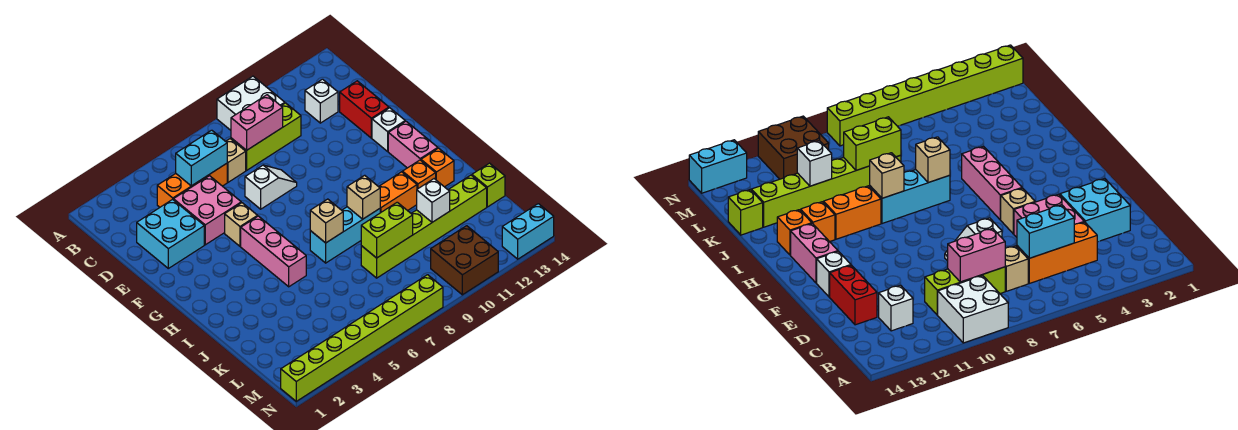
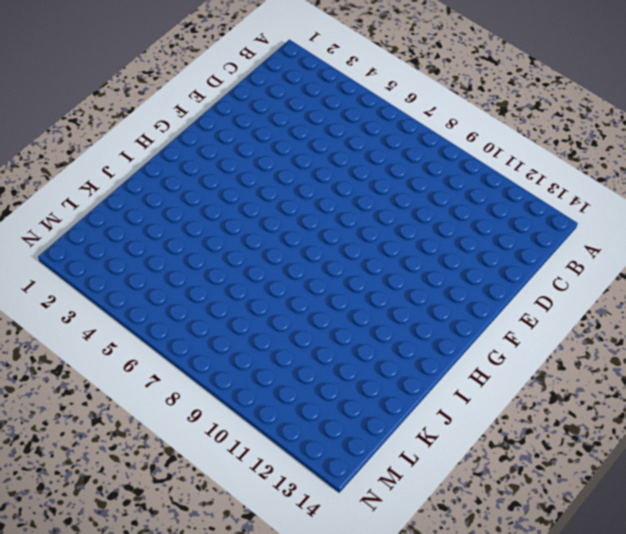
none -> white brick A9:B10 level 1
none -> orange brick C4:C6 level 1
none -> tan brick C7 level 1

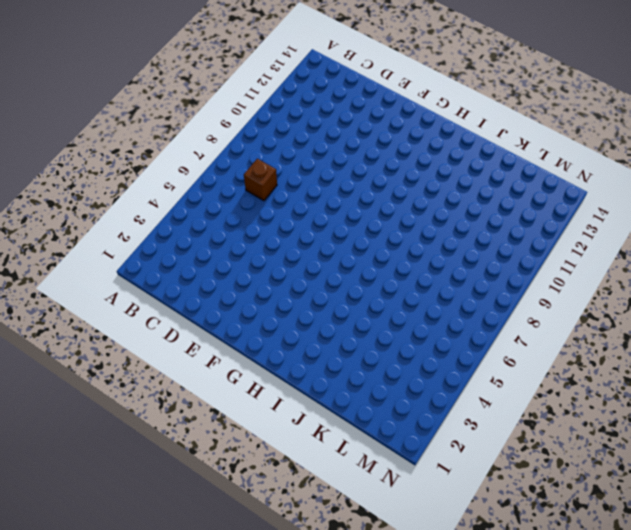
brown brick C7 level 1 -> tan brick C7 level 1
none -> white brick A9:B10 level 1
none -> orange brick C4:C6 level 1
none -> lime brick C8:C10 level 1

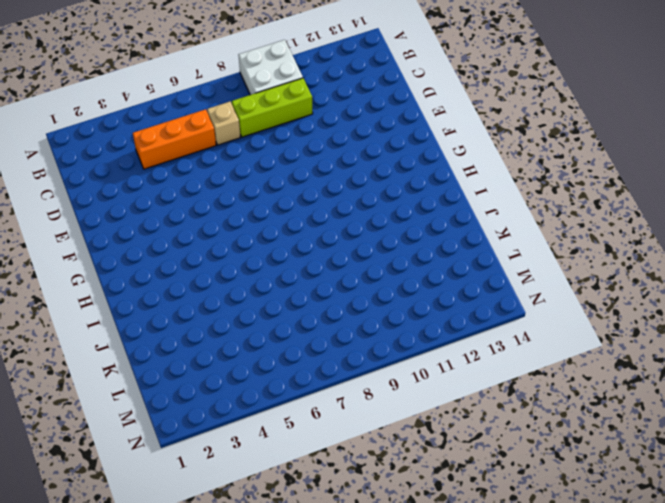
none -> white brick C12 level 1
none -> cyan brick D2:E3 level 1
none -> pink brick D4:E5 level 1

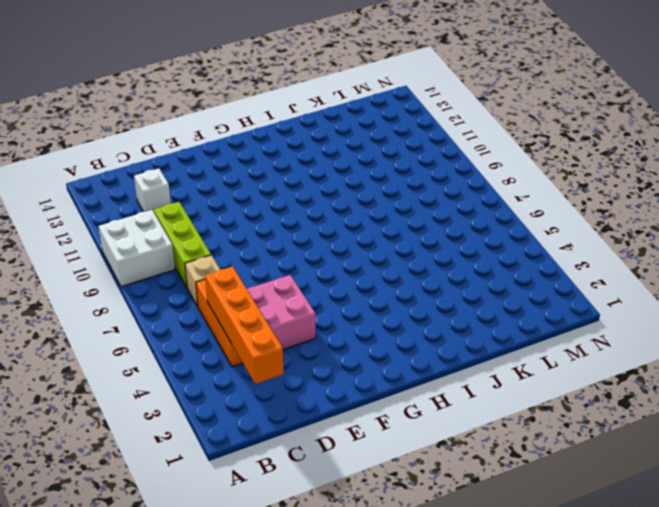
orange brick C2:C5 level 2 -> cyan brick C5:C6 level 2
none -> cyan brick D2:E3 level 1
none -> red brick D13:E13 level 1
none -> white slope E7:E8 level 1 top 7

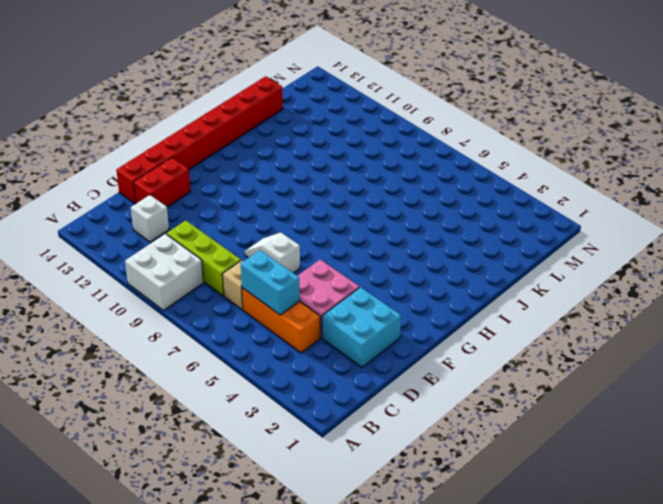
red brick D14:K14 level 1 -> lime brick K14 level 1
none -> tan brick F5 level 1
none -> white brick F13 level 1
none -> pink brick G5:I5 level 1

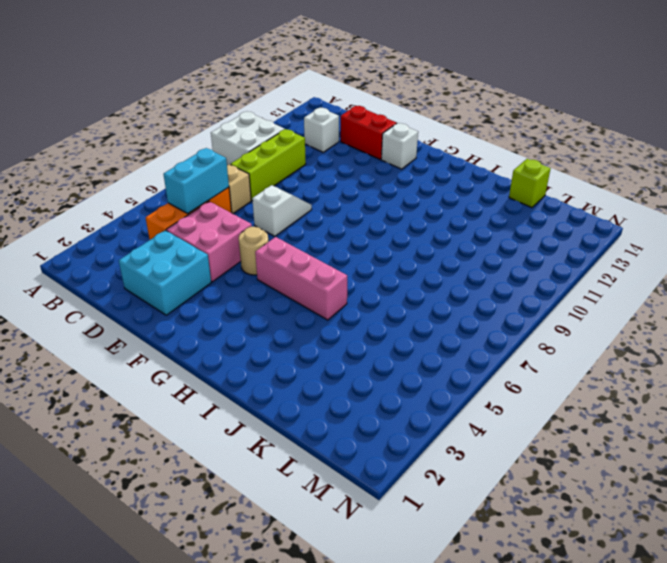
tan round brick F5 level 1 -> tan brick F5 level 1
none -> pink brick G13:H13 level 1
none -> cyan brick I7:I9 level 1
none -> orange brick I10:I11 level 1

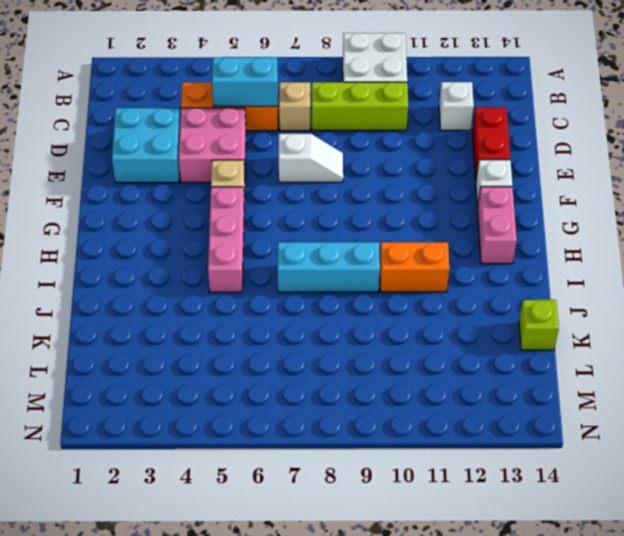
none -> orange brick I12 level 1
none -> orange brick I13 level 1
none -> lime brick K8:K13 level 1

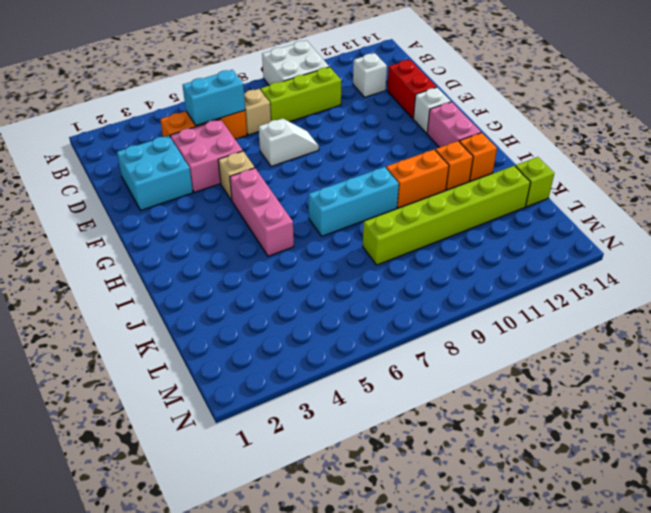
none -> brown brick M10:N11 level 1
none -> lime brick N1:N8 level 1
none -> cyan brick N13:N14 level 1

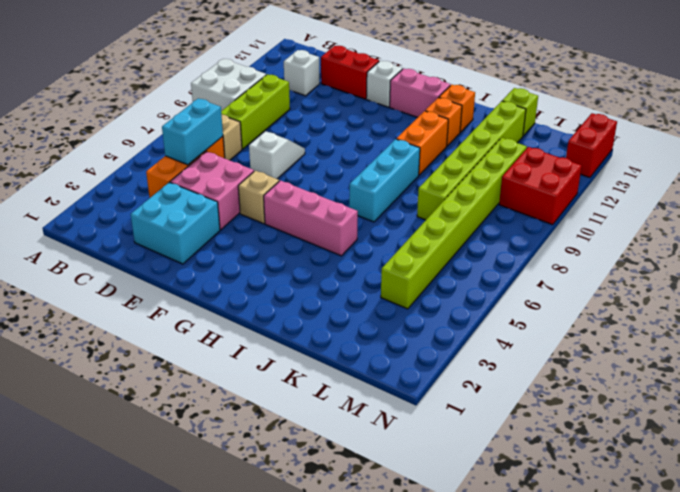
lime brick L4:L11 level 1 -> lime brick N1:N8 level 1
red brick M10:N11 level 1 -> brown brick M10:N11 level 1
red brick N13:N14 level 1 -> cyan brick N13:N14 level 1
none -> pink brick C8:C9 level 2
none -> tan brick I7 level 2
none -> tan brick I9 level 2

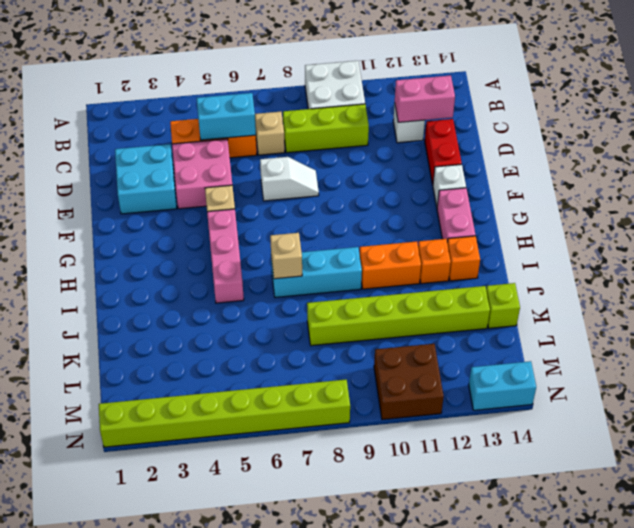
pink brick C12:C13 level 2 -> pink brick C8:C9 level 2
none -> tan brick I9 level 2
none -> lime brick K8:K9 level 2
none -> white brick K11 level 2

